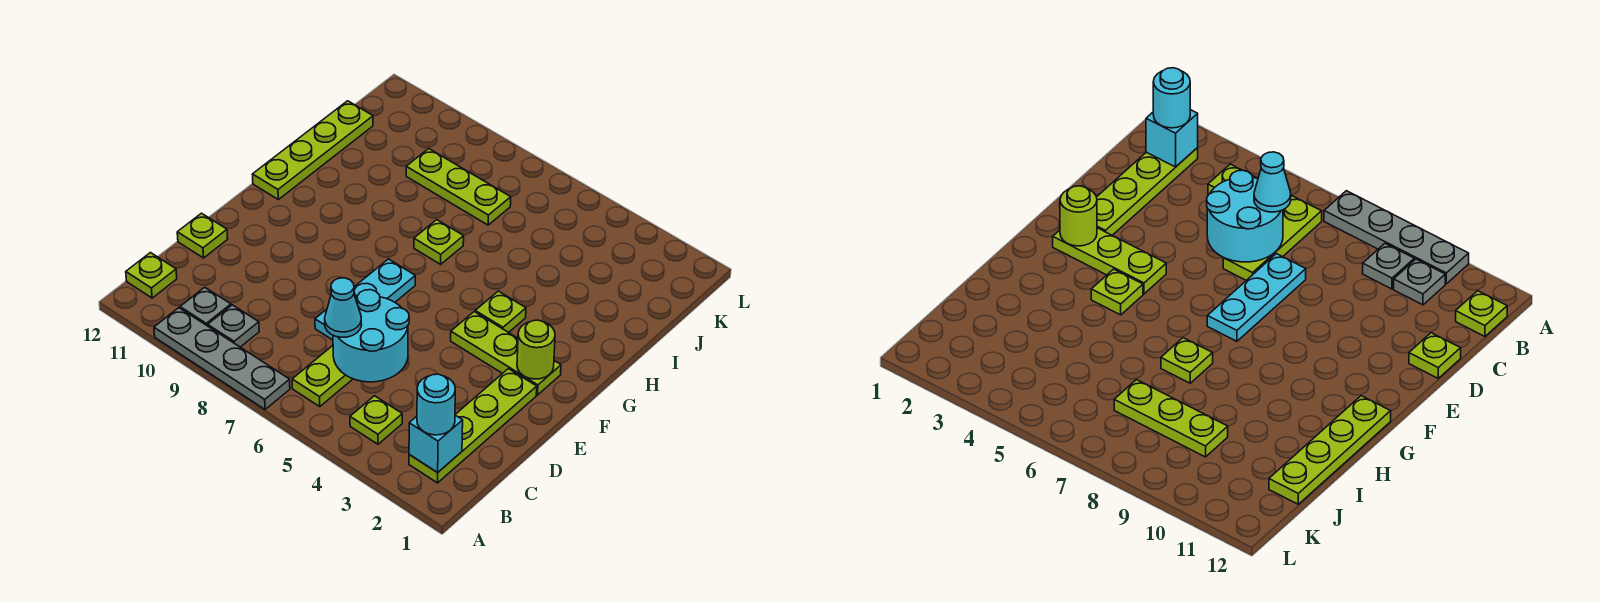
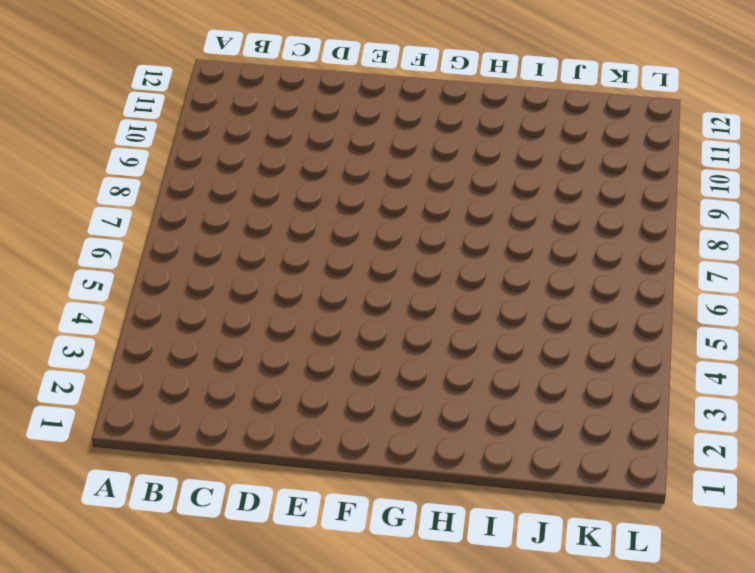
none -> grey plate A7:A10 level 1
none -> lime plate B2:E2 level 1
none -> lime plate B4 level 1

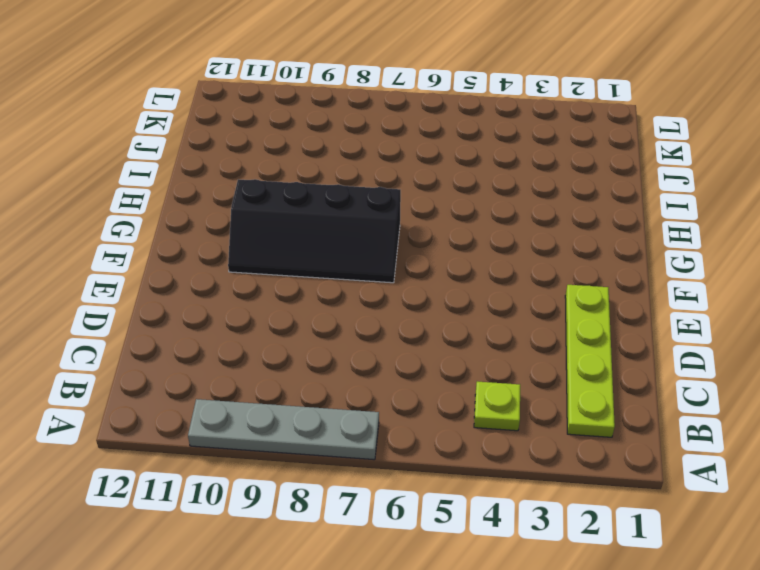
black slope F7:G10 level 1 top G -> cyan plate D7:F7 level 1
none -> lime plate B6:D6 level 1
none -> grey plate B9 level 1
none -> grey plate B10 level 1

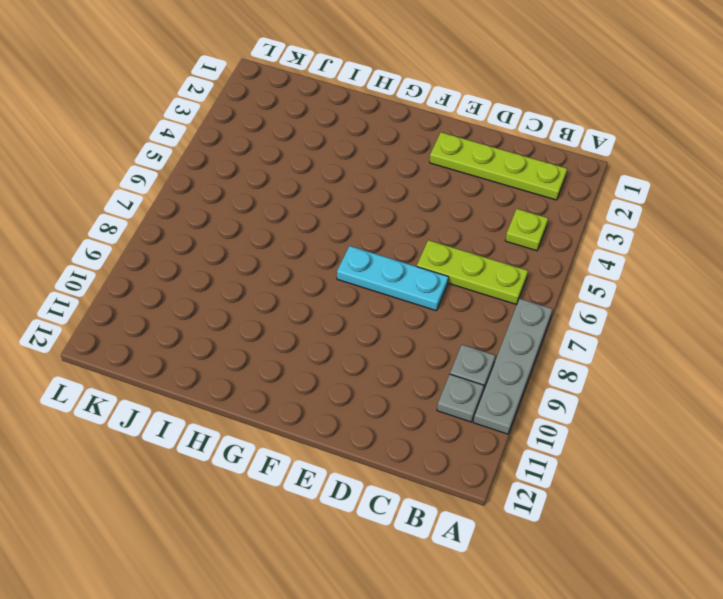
none -> lime plate B12 level 1
none -> lime plate D12 level 1
none -> lime plate F2:F4 level 1

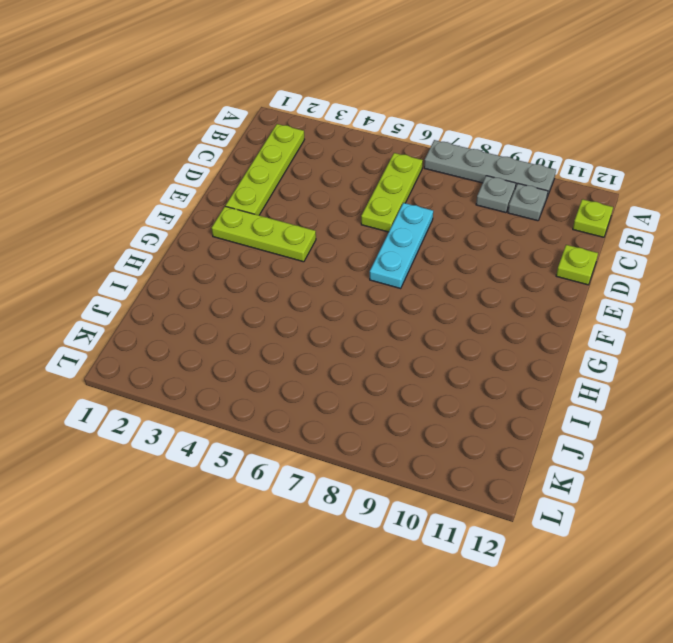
none -> lime plate B4 level 1
none -> lime plate G4 level 1
none -> lime plate G12:J12 level 1

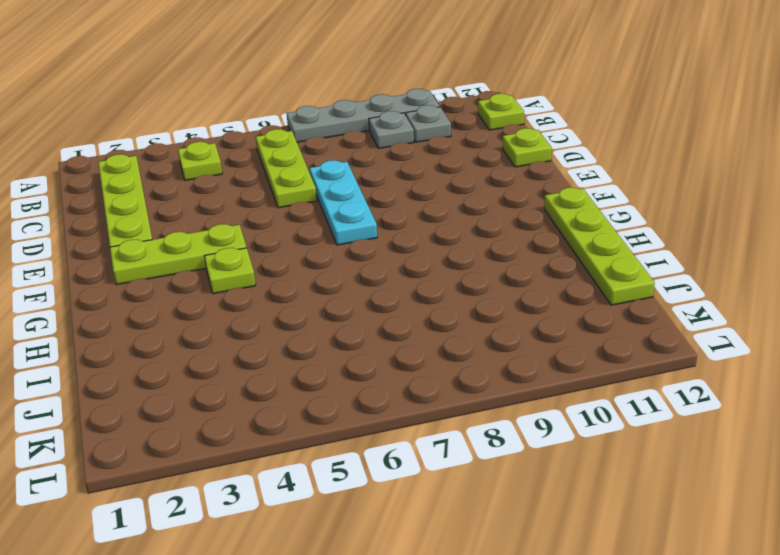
none -> lime plate H7 level 1
none -> lime plate J7:J9 level 1
none -> cyan brick B2 level 2

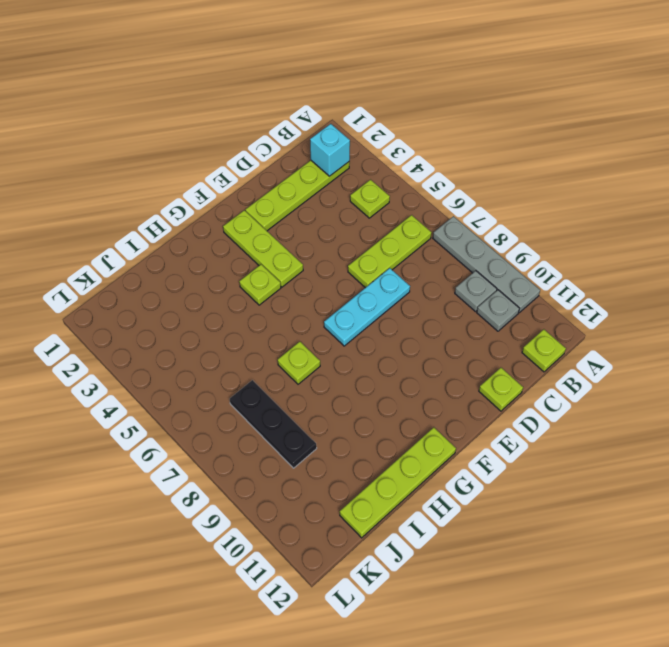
black plate J7:J9 level 1 -> lime plate J7:J9 level 1
none -> cyan round brick C5:D6 level 2
none -> lime round brick F2 level 2
none -> cyan round brick B2 level 3

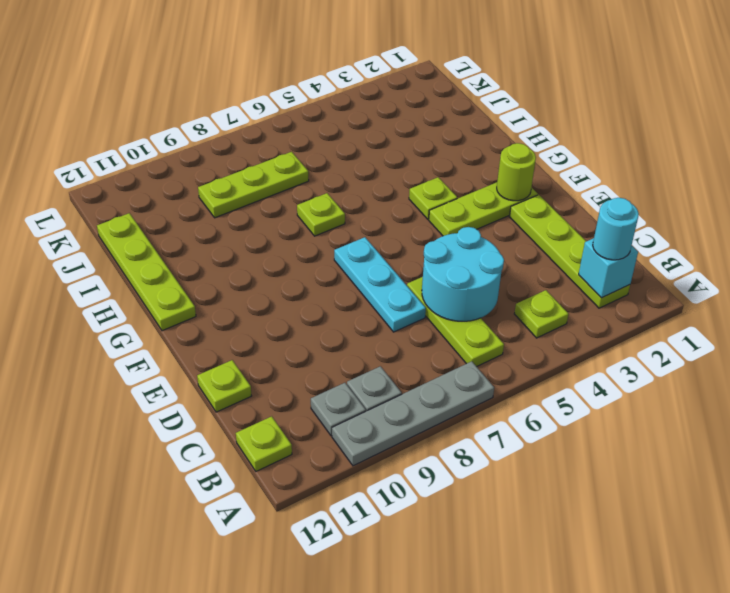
none -> cyan cone C6 level 3

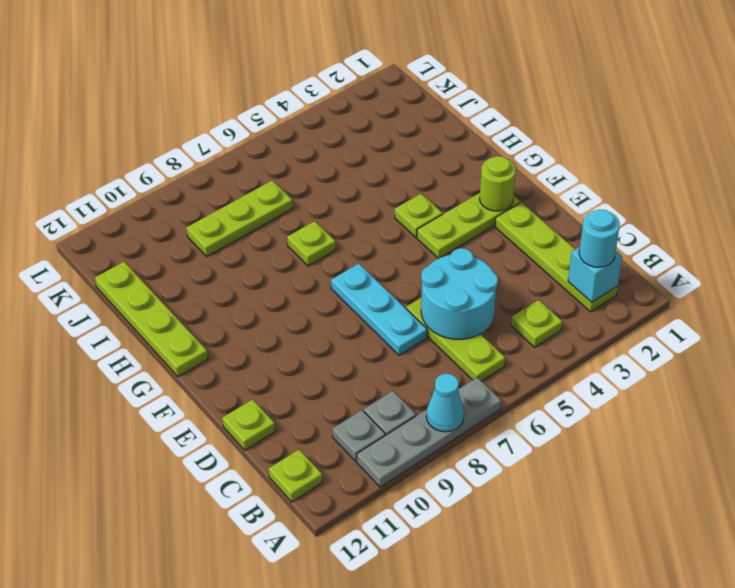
cyan cone A8 level 2 -> cyan cone C6 level 3

